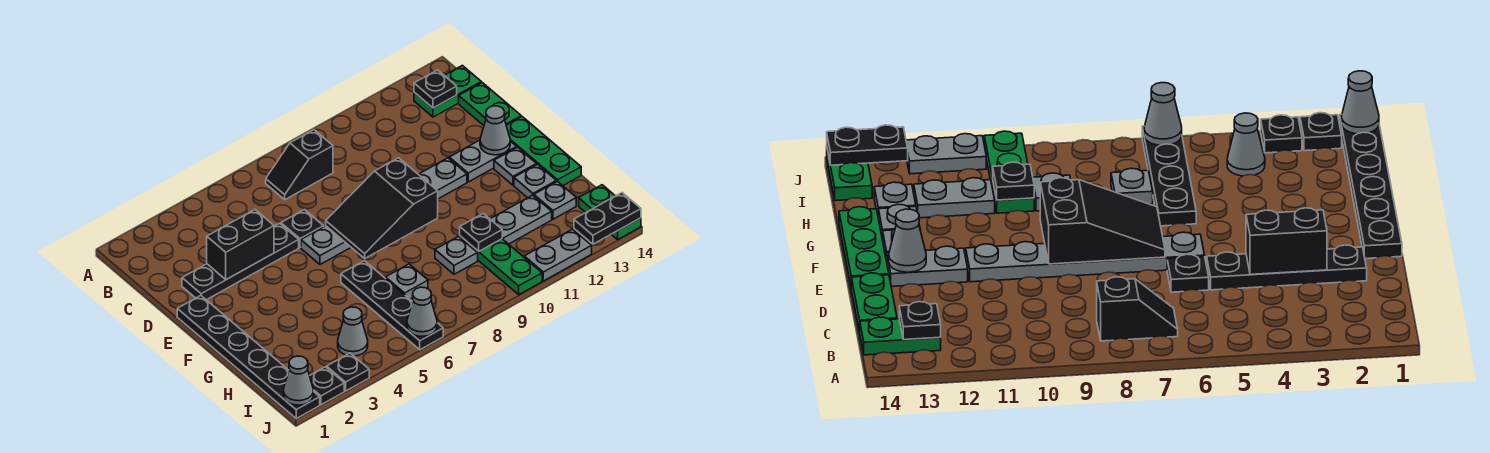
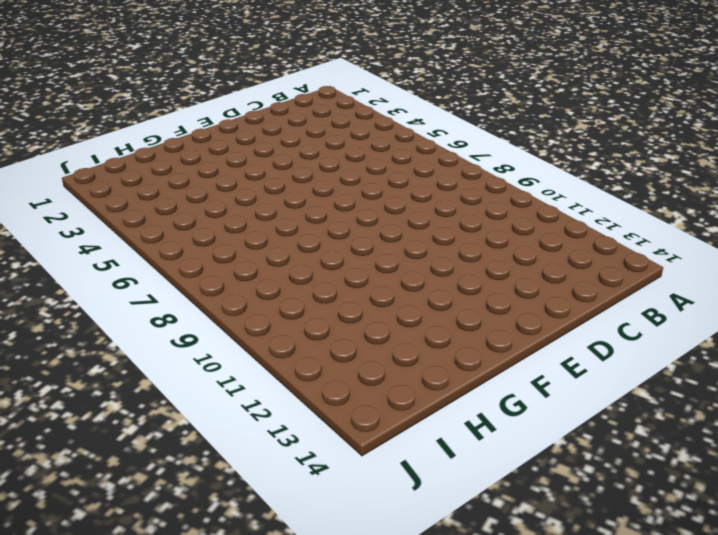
none -> black slope B7:B8 level 1 top 8
none -> green plate B13:B14 level 1
none -> green plate C14:D14 level 1
none -> black plate D2:D5 level 1

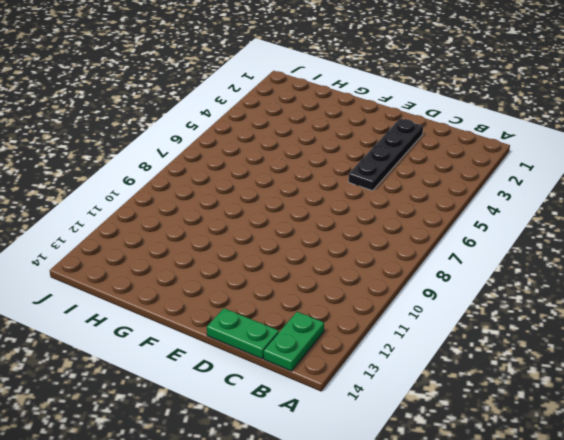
none -> black slope B7:B8 level 1 top 8
none -> black plate D6 level 1
none -> black plate E1:J1 level 1
none -> grey plate E6:E11 level 1

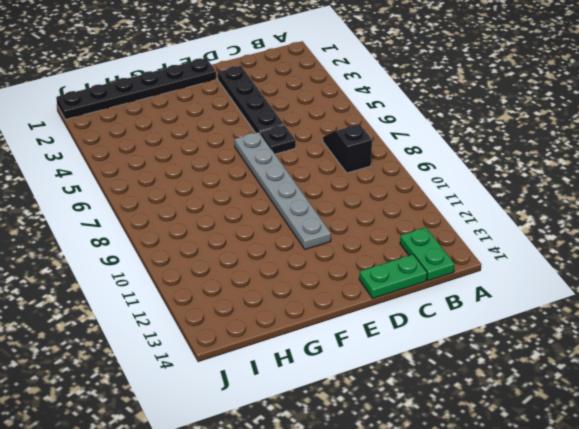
none -> grey plate E12:E13 level 1
none -> green plate E14:G14 level 1
none -> grey plate F13 level 1
none -> black plate G6:J6 level 1

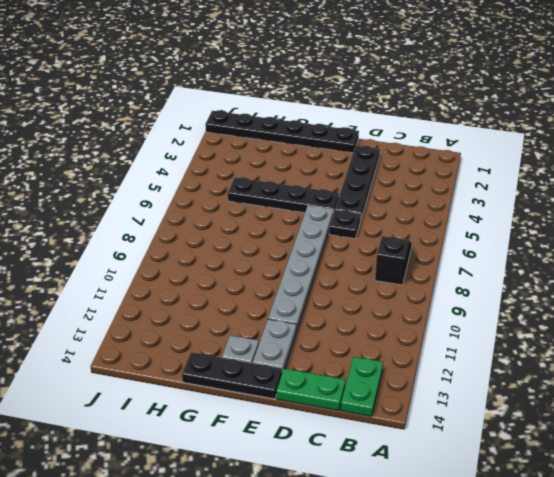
black plate E5:H5 level 1 -> black plate G6:J6 level 1
black plate E14:G14 level 1 -> green plate E14:G14 level 1
none -> grey plate G13 level 1
none -> grey plate H7 level 1
none -> grey plate H9 level 1
none -> green plate H10:J10 level 1

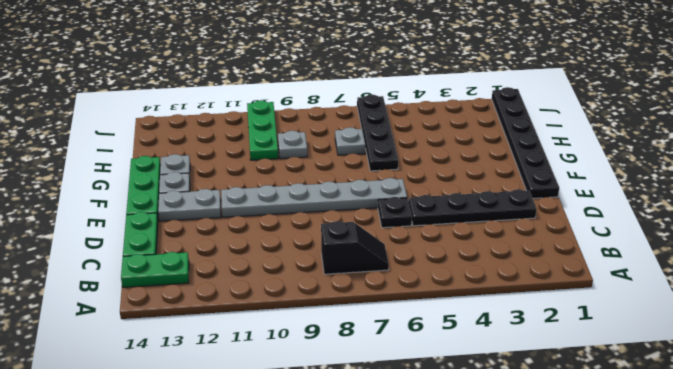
none -> grey plate H11:H12 level 1
none -> grey plate H13 level 1
none -> grey cone I4 level 1
none -> green plate I14:J14 level 1

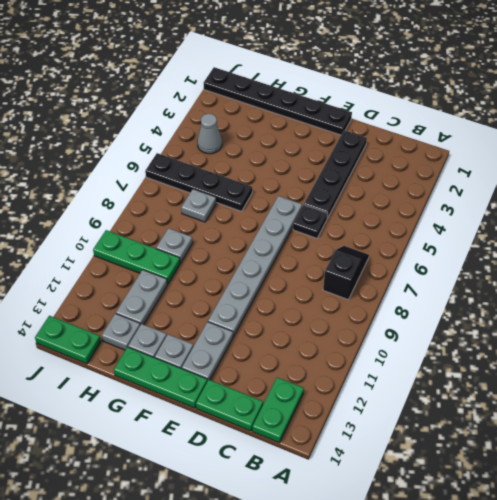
none -> black plate J2 level 1
none -> black plate J3 level 1
none -> grey plate J11:J12 level 1
none -> black plate B13 level 2

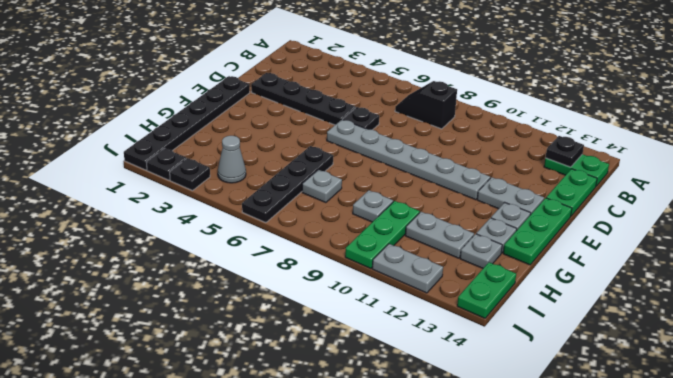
none -> black brick D3:D4 level 2
none -> black slope E7:F9 level 2 top 9
none -> grey cone E13 level 2
none -> black plate H10 level 2

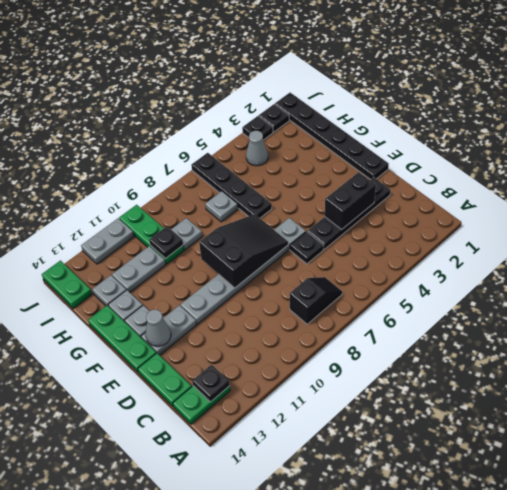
none -> grey cone J1 level 2
none -> grey cone J6 level 2
none -> black plate J13:J14 level 2

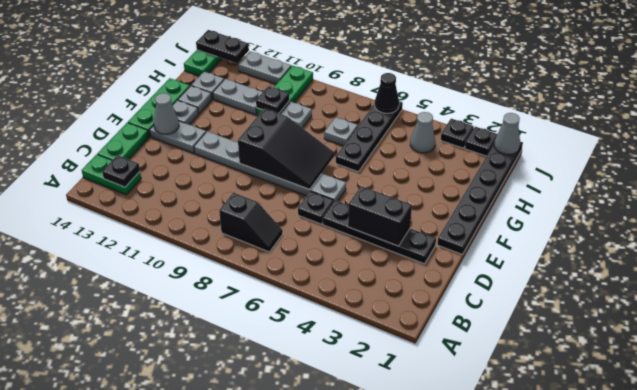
black cone J6 level 2 -> grey cone J6 level 2

